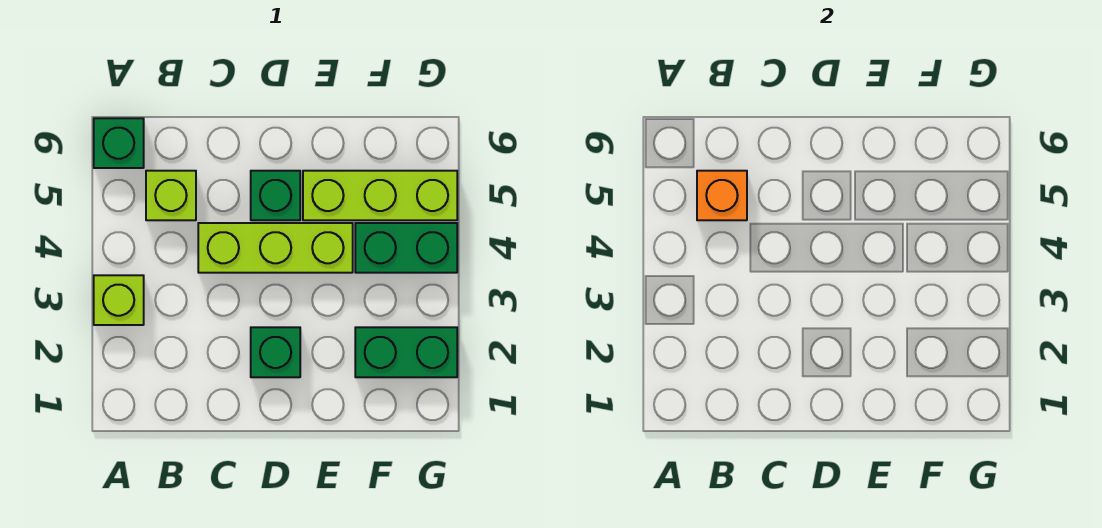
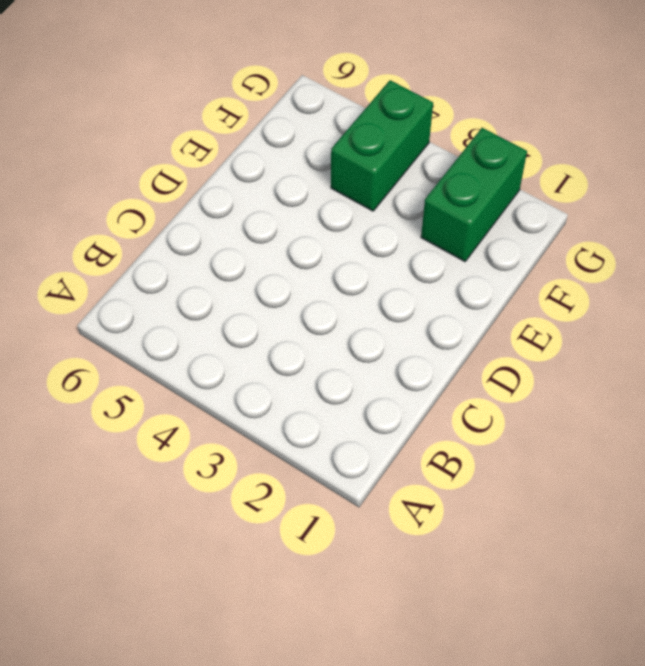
none -> lime brick A3 level 1
none -> green brick A6 level 1

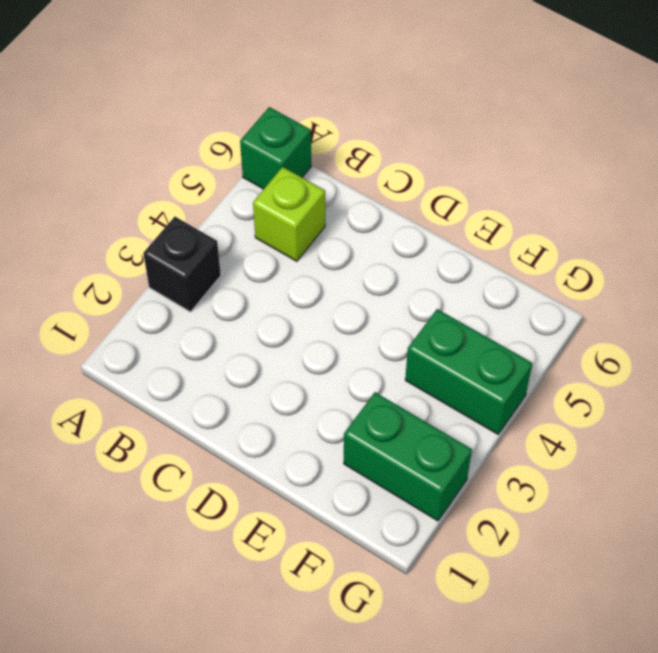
black brick A3 level 1 -> lime brick A3 level 1
none -> lime brick C4:E4 level 1
none -> green brick D2 level 1

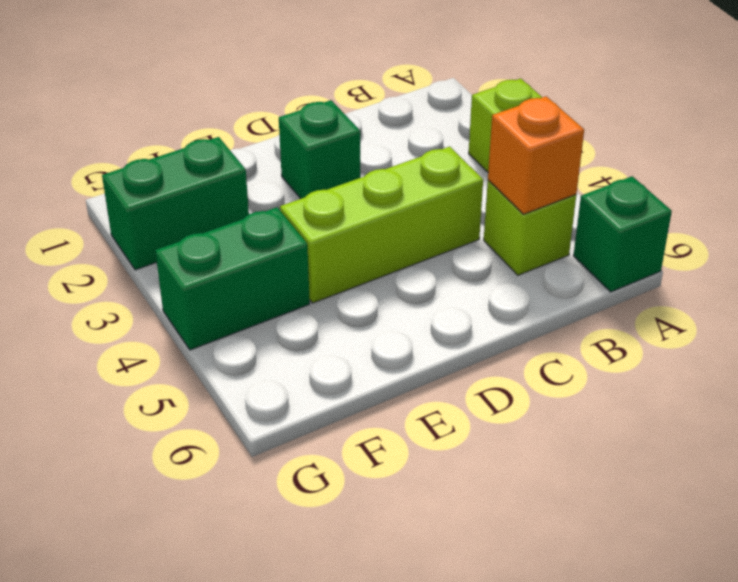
none -> green brick D5 level 1
none -> lime brick E5:G5 level 1

